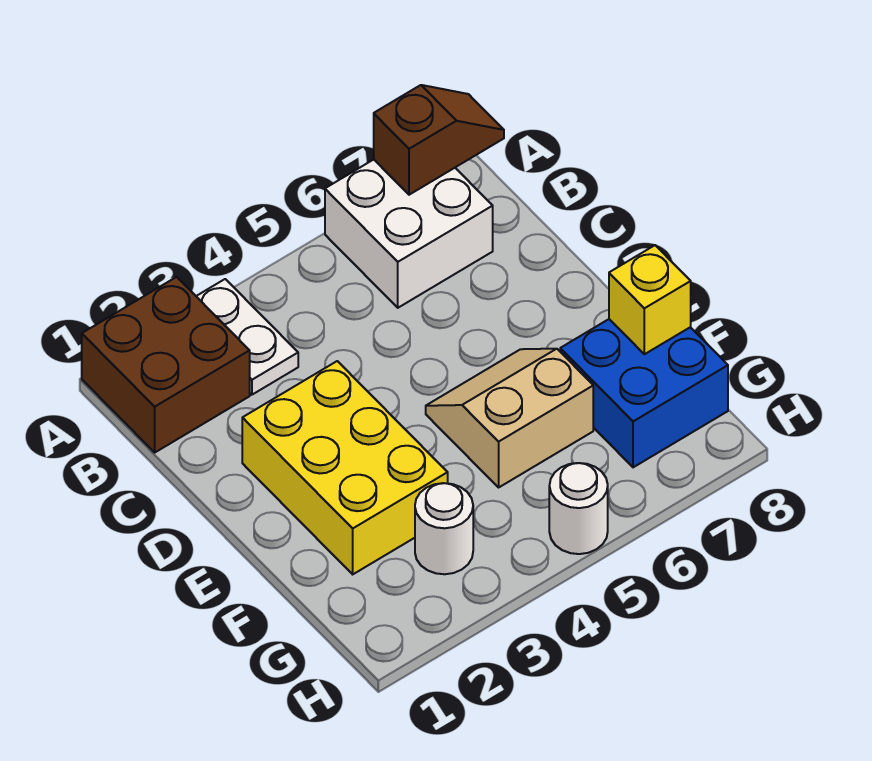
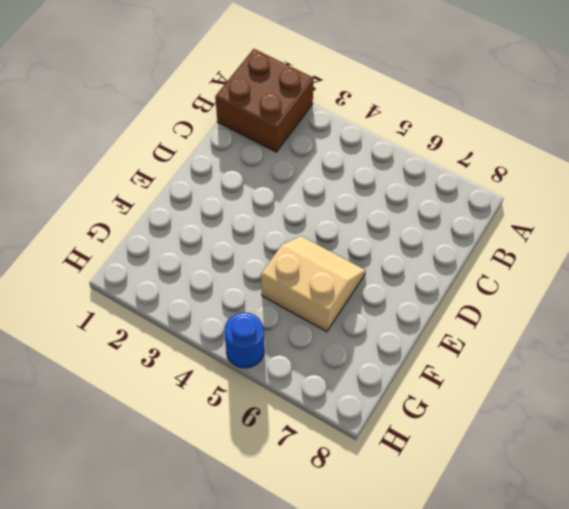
blue round brick H5 level 1 -> white round brick H5 level 1
none -> white plate A3:B3 level 1
none -> white brick A6:B7 level 1

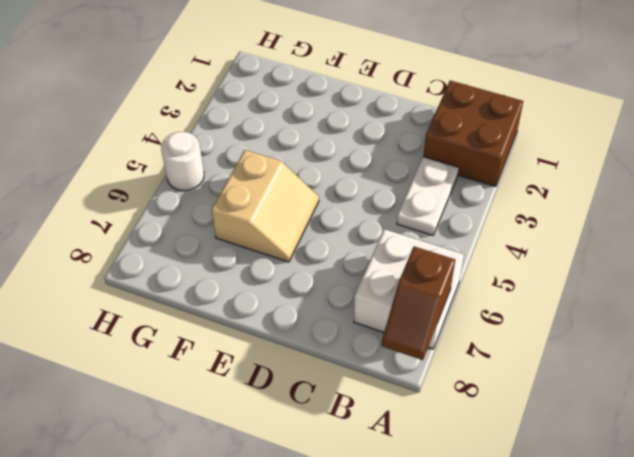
white plate B3:B4 level 1 -> white plate A3:B3 level 1
none -> yellow brick D2:F3 level 1
none -> blue brick F7:G8 level 1

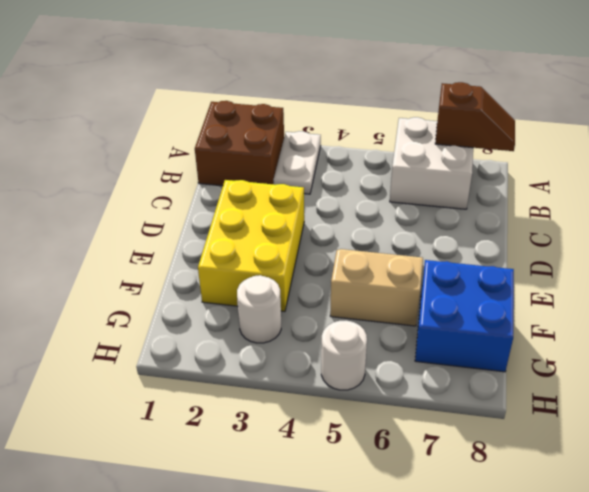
none -> yellow brick F8 level 2

